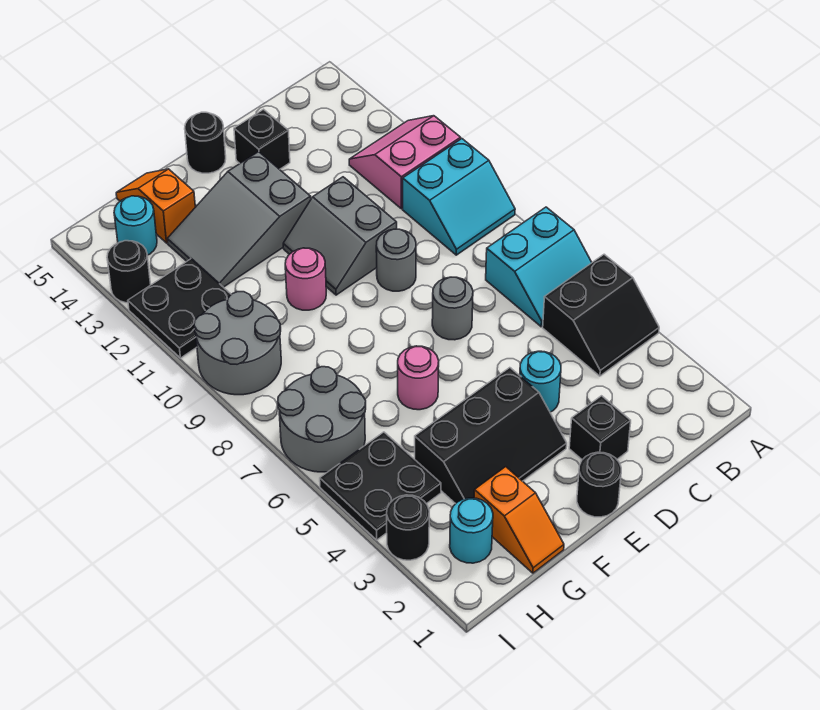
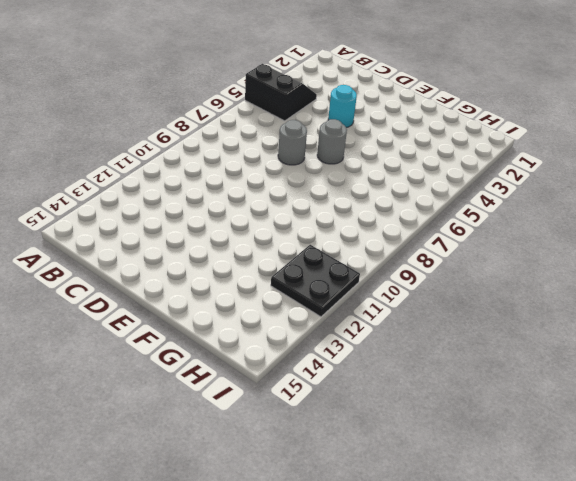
grey round brick E6 level 1 -> grey round brick D9 level 1
none -> cyan slope A6:B7 level 1 top 7
none -> cyan slope A9:B10 level 1 top 10
none -> pink slope A11:B12 level 1 top 11

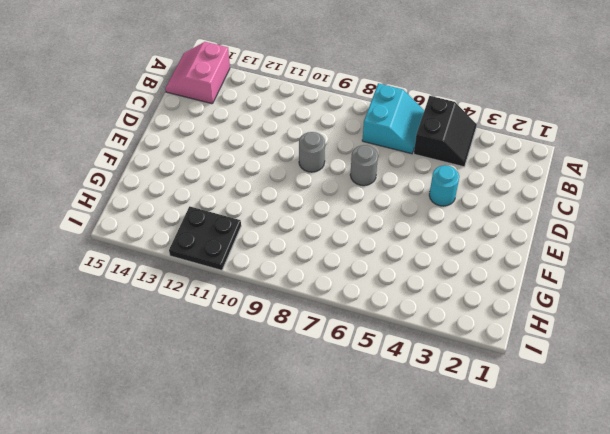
pink slope A14:B15 level 1 top 14 -> pink slope A11:B12 level 1 top 11
none -> cyan slope A9:B10 level 1 top 10
none -> black brick D2 level 1
none -> grey slope D10:E11 level 1 top D

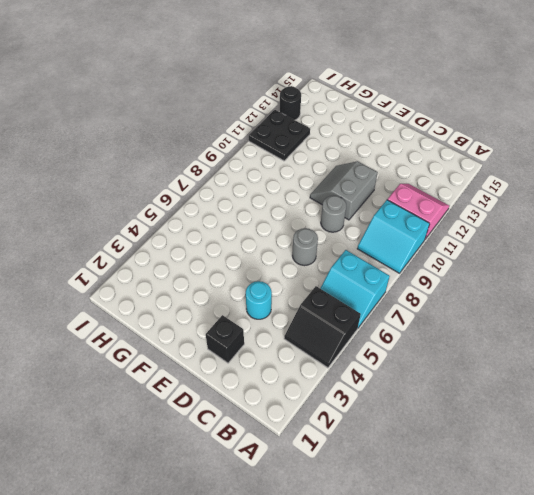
none -> black brick D14 level 1
none -> black round brick E1 level 1
none -> black slope E3:G4 level 1 top 4

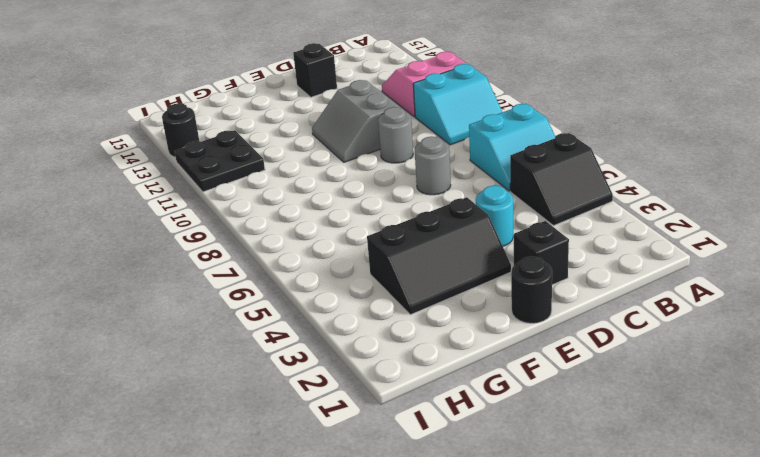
none -> grey slope E12:G13 level 1 top E
none -> black round brick E15 level 1
none -> pink round brick F6 level 1

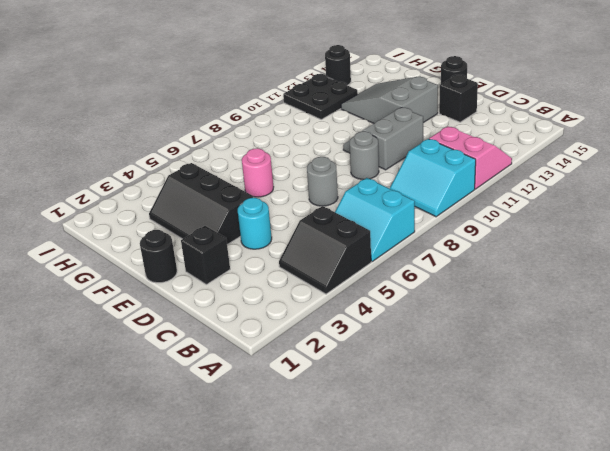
none -> pink round brick F10 level 1
none -> orange slope G1:G2 level 1 top 2
none -> orange slope G14:G15 level 1 top 14

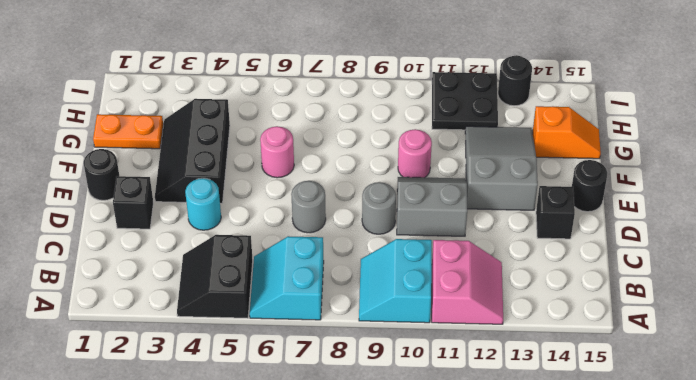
orange plate G1:G2 level 1 -> orange slope G1:G2 level 1 top 2
none -> cyan round brick H2 level 1
none -> black plate H4:I5 level 1
none -> grey round brick H6:I7 level 1

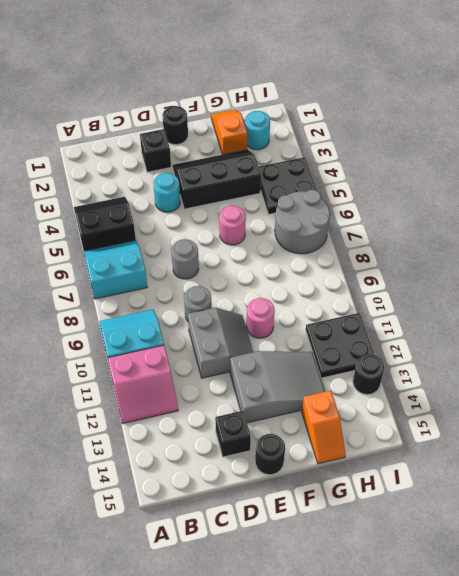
none -> grey round brick H9:I10 level 1
none -> cyan round brick H14 level 1
none -> black round brick I3 level 1

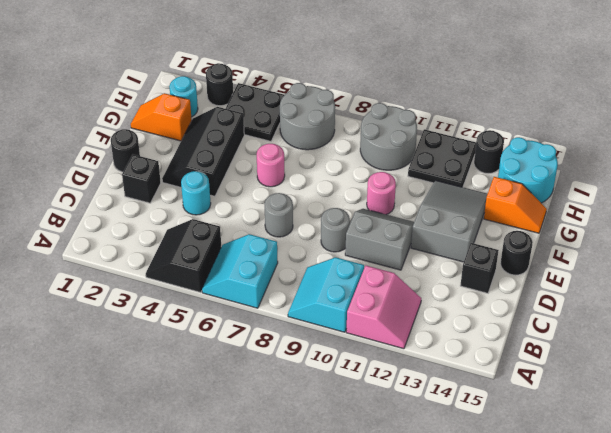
cyan round brick H14:I15 level 1 -> cyan round brick H14 level 1

